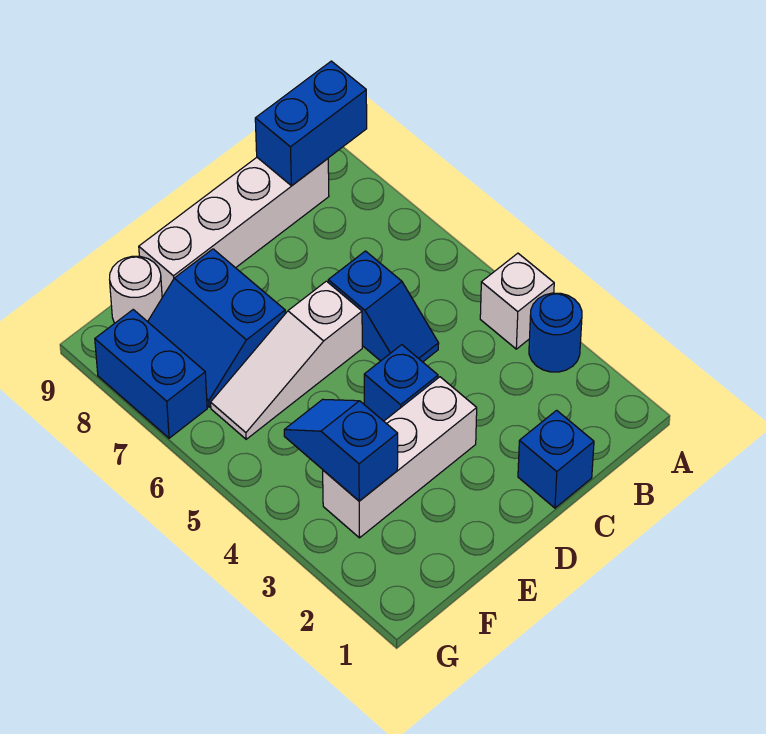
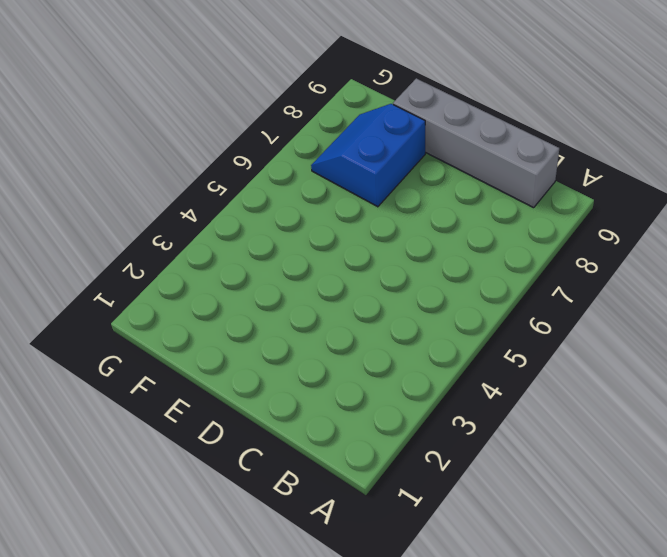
grey brick B9:E9 level 1 -> white brick B9:E9 level 1
none -> blue round brick A3 level 1
none -> white brick A4 level 1
none -> blue brick C1 level 1

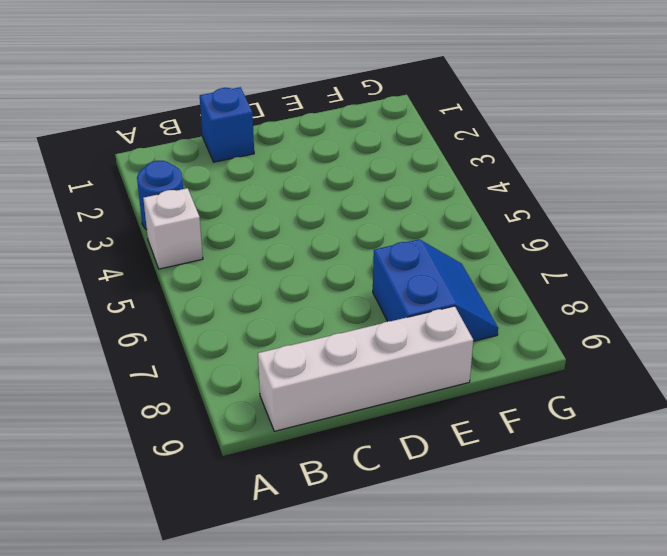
none -> blue slope C5:C6 level 1 top 6
none -> white brick D3:F3 level 1
none -> blue brick D4 level 1

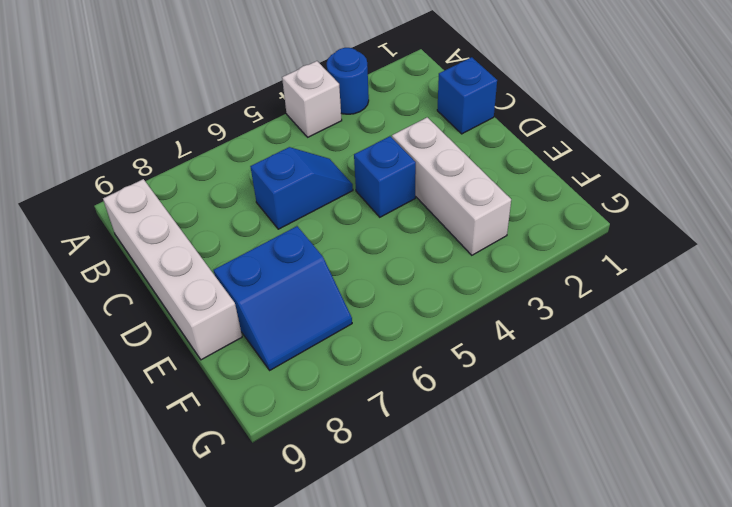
none -> white slope D6:F6 level 1 top D
none -> white round brick F9 level 1
none -> blue brick G7:G8 level 1

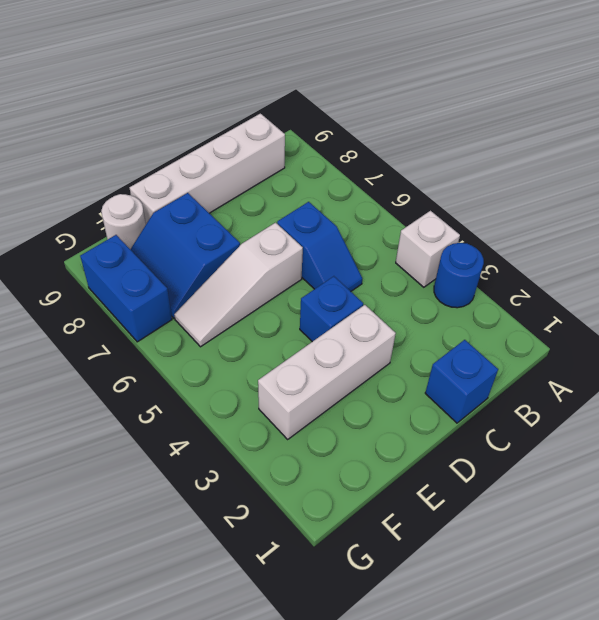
none -> blue brick A9:B9 level 2
none -> blue slope F3:F4 level 2 top 3

